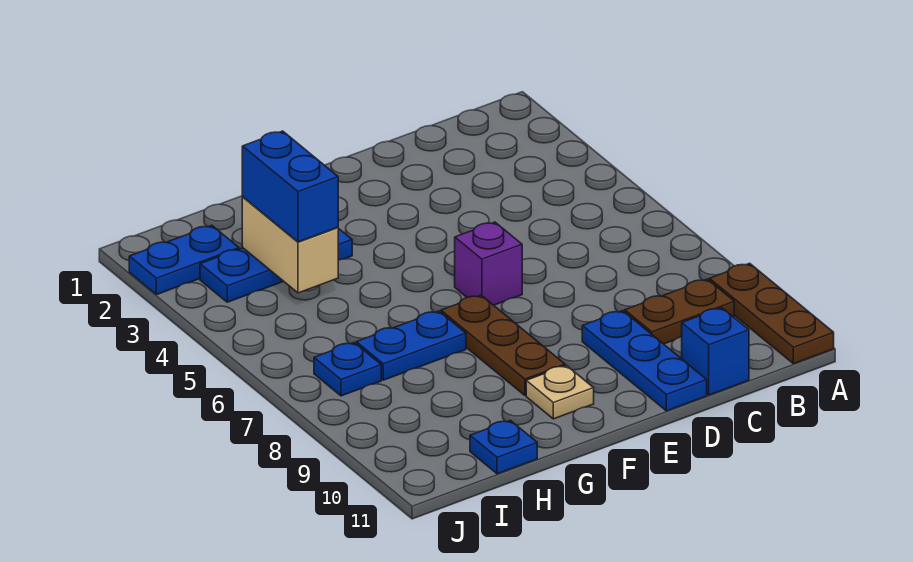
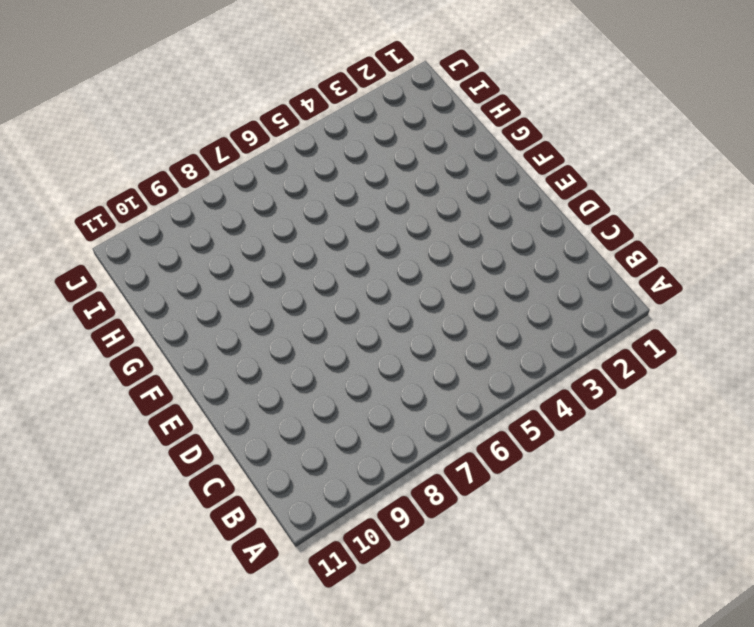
none -> brown plate A9:A11 level 1
none -> brown plate B9:C9 level 1
none -> blue brick C11 level 1

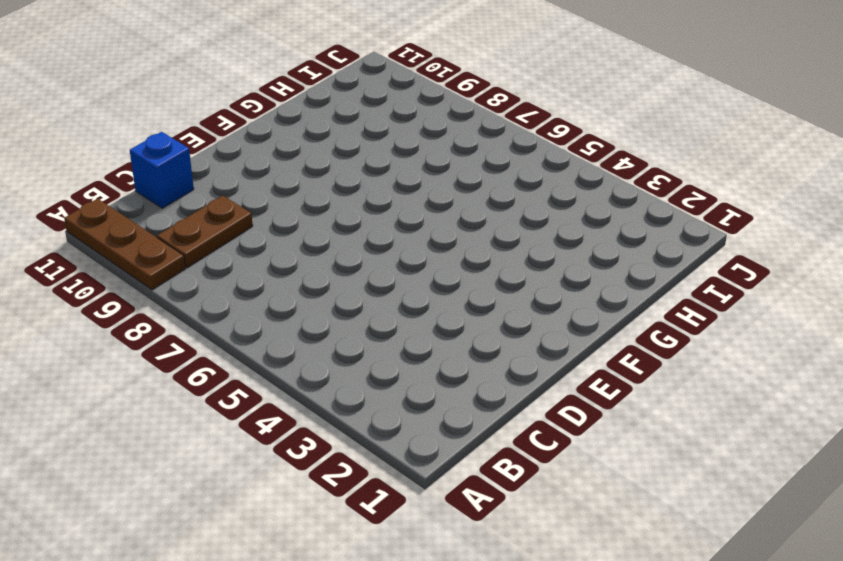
none -> blue plate D9:D11 level 1
none -> purple brick E6 level 1
none -> brown plate F7:F9 level 1

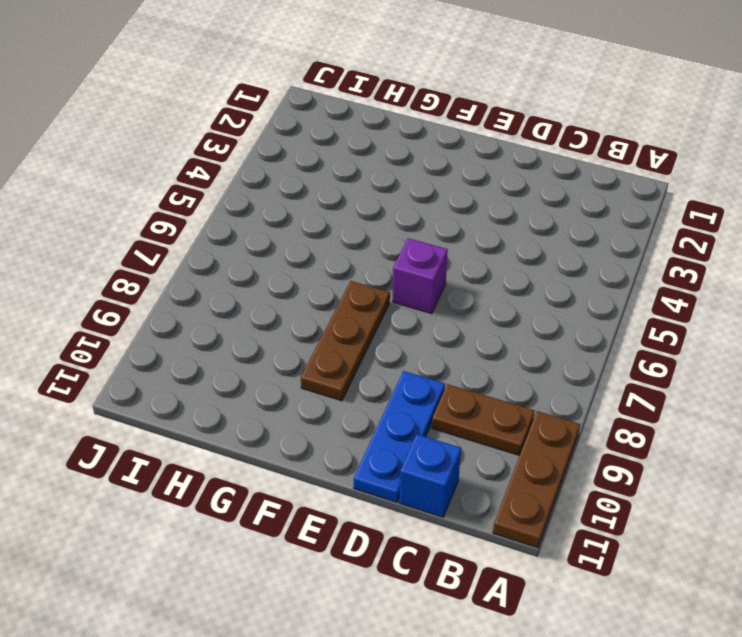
none -> tan plate F10 level 1
none -> blue plate G3:I3 level 1
none -> blue plate G7:H7 level 1

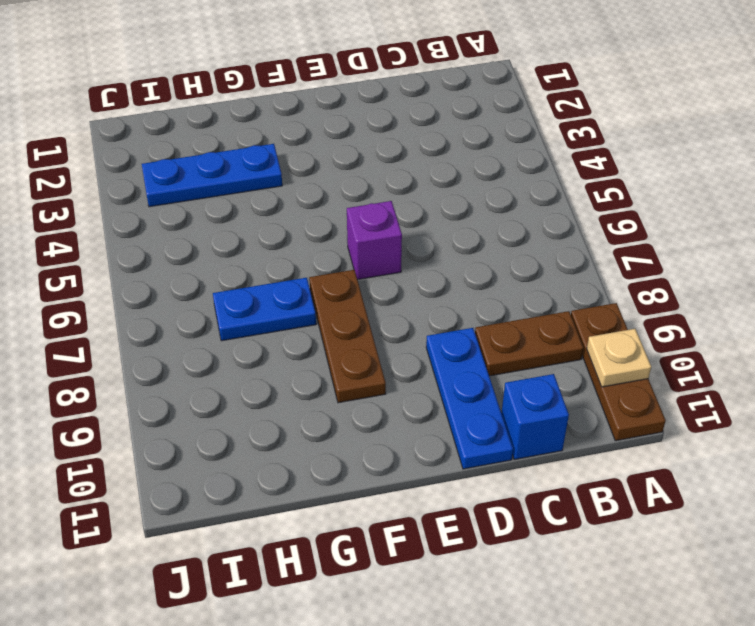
tan plate A10 level 2 -> tan plate F10 level 1
none -> blue plate H11 level 1
none -> blue plate I2:J2 level 1
none -> blue plate I7 level 1

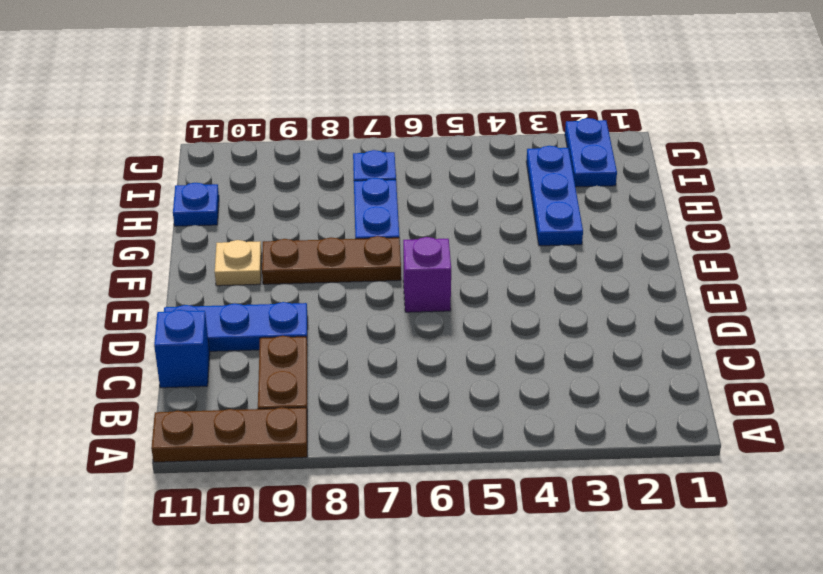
none -> tan brick H3:H4 level 2
none -> blue brick H3:H4 level 3

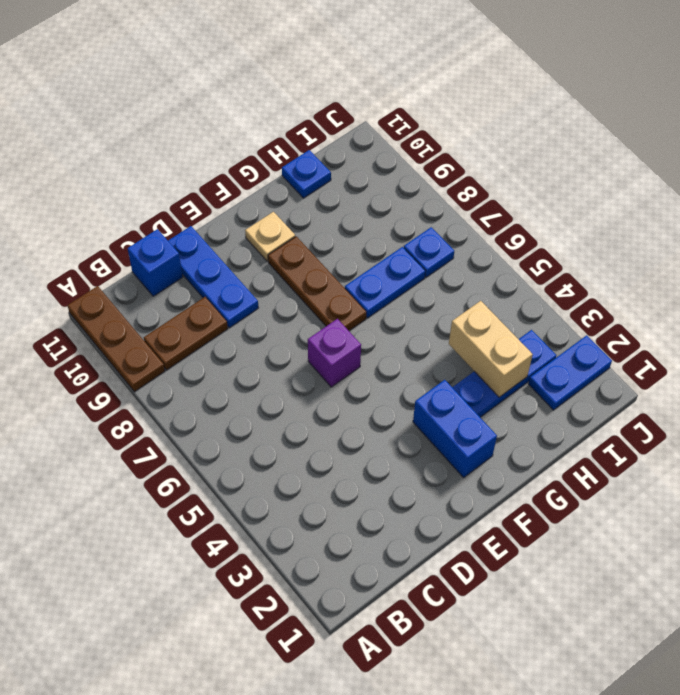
blue brick F2:F3 level 1 -> blue brick H3:H4 level 3

